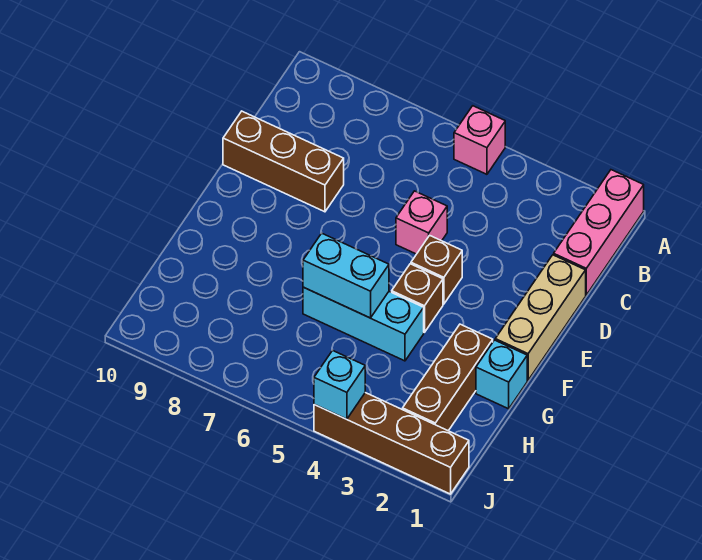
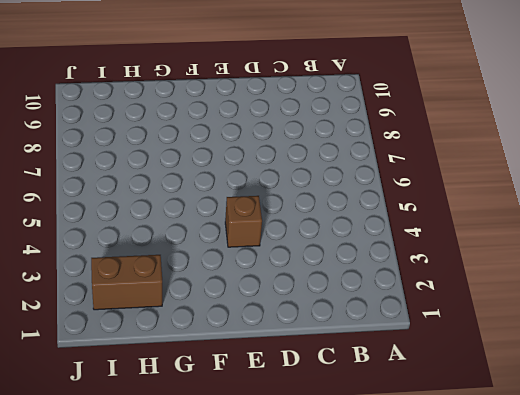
brown brick H2:I2 level 1 -> brown brick G2:I2 level 1
none -> pink brick A1:C1 level 1
none -> pink brick A5 level 1
none -> tan brick D1:F1 level 1

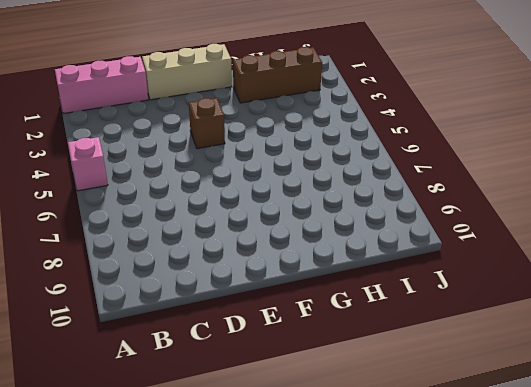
none -> pink brick D5 level 1
none -> brown brick D8:D10 level 1
none -> brown brick F4 level 1

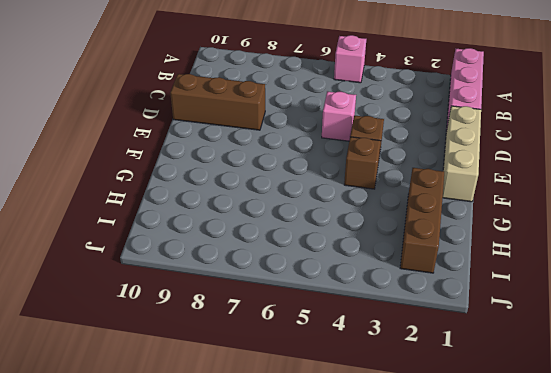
none -> cyan brick G1 level 1
none -> cyan brick G4:G6 level 1
none -> brown brick J1:J4 level 1

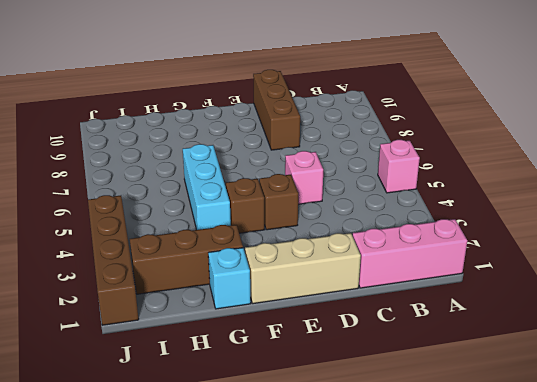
none -> cyan brick G5:G6 level 2
none -> cyan brick J4 level 2

